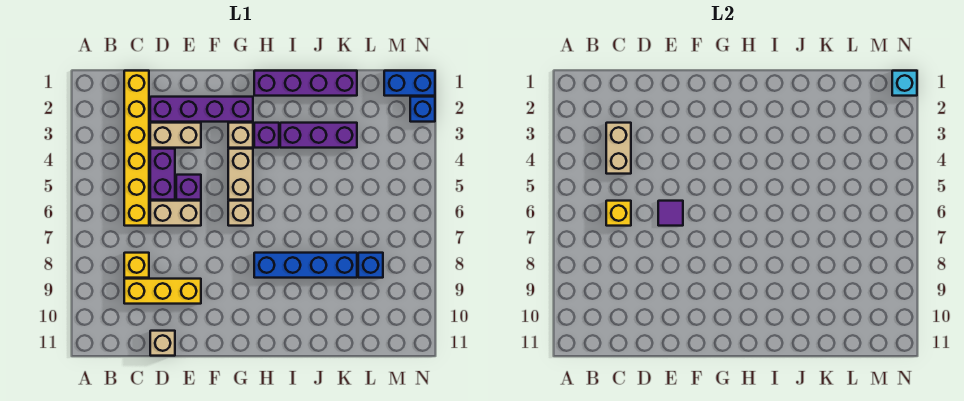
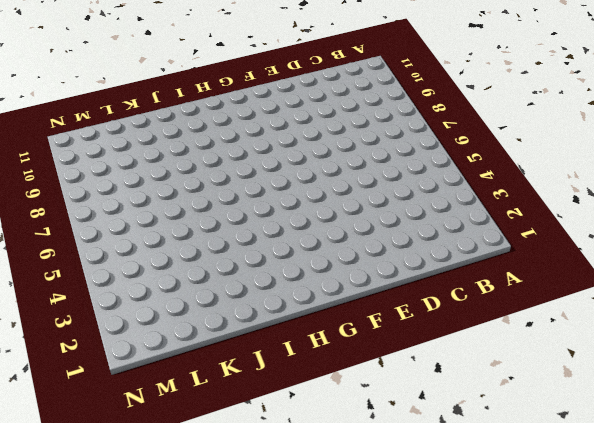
none -> yellow brick C1:C6 level 1
none -> yellow brick C8 level 1
none -> yellow brick C9:E9 level 1

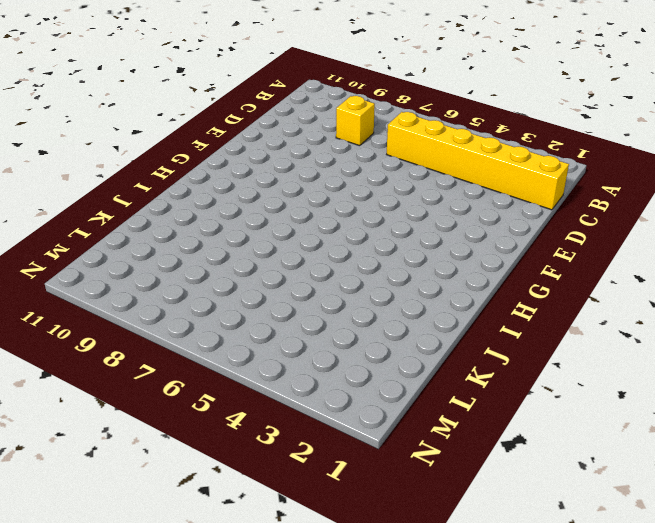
none -> yellow brick C9:E9 level 1
none -> purple brick D2:G2 level 1
none -> tan brick D3:E3 level 1

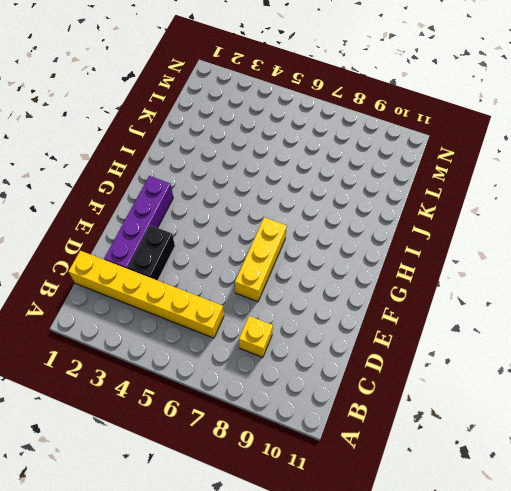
black brick D3:E3 level 1 -> tan brick D3:E3 level 1
yellow brick E7:G7 level 1 -> yellow brick C9:E9 level 1
none -> purple brick D4:D5 level 1
none -> tan brick D6:E6 level 1
none -> tan brick D11 level 1

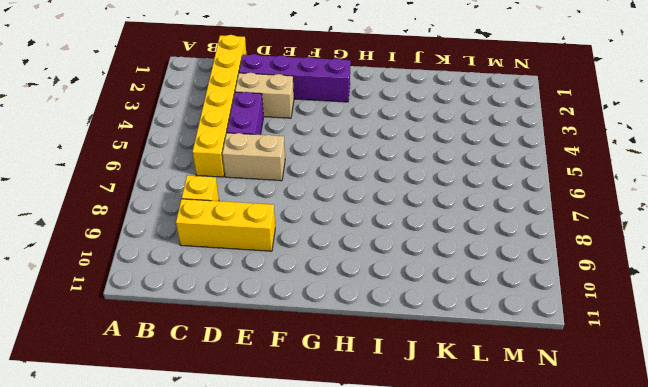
none -> tan brick D11 level 1
none -> purple brick E5 level 1
none -> tan brick G3 level 1

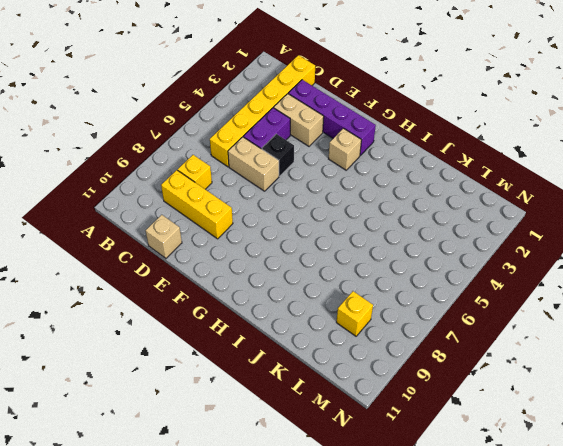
black brick E5 level 1 -> purple brick E5 level 1
yellow brick L9 level 1 -> yellow brick C6 level 2
none -> tan brick G4:G5 level 1
none -> tan brick G6 level 1
none -> purple brick H1:K1 level 1

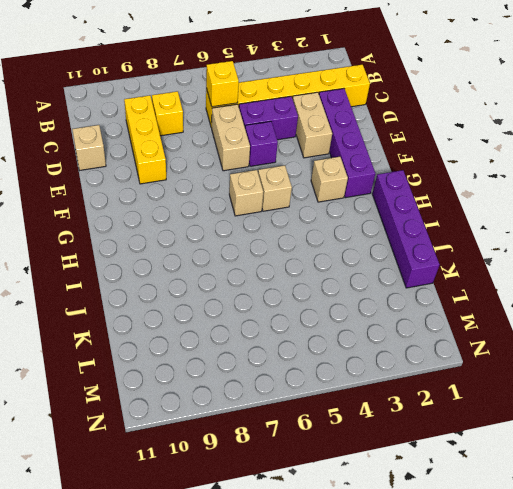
tan brick G5 level 1 -> tan brick G4:G5 level 1
none -> purple brick H3 level 1
none -> blue brick H8:K8 level 1
none -> purple brick I3:K3 level 1

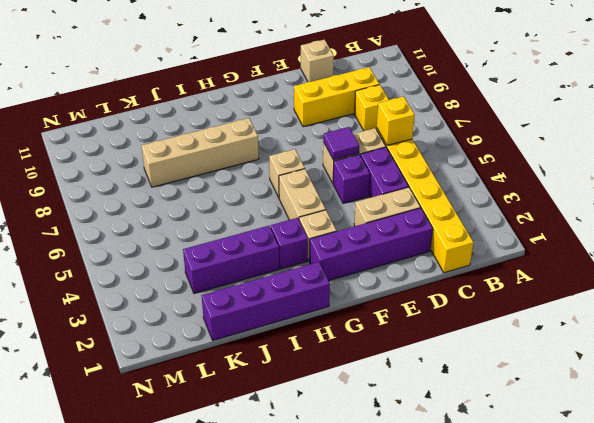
tan brick H8:K8 level 1 -> blue brick H8:K8 level 1
none -> blue brick L8 level 1
none -> blue brick M1:N1 level 1
none -> blue brick N2 level 1

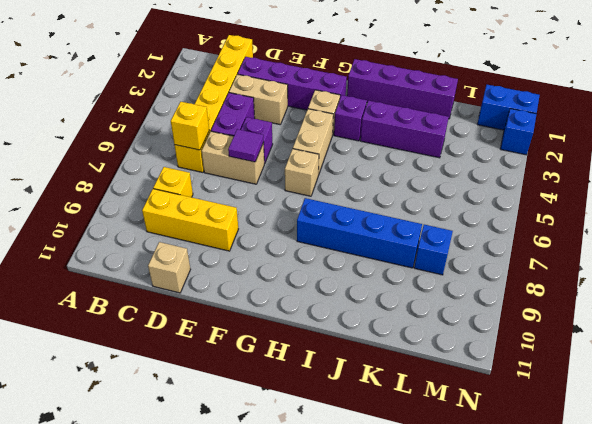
none -> tan brick C3:C4 level 2
none -> cyan brick N1 level 2

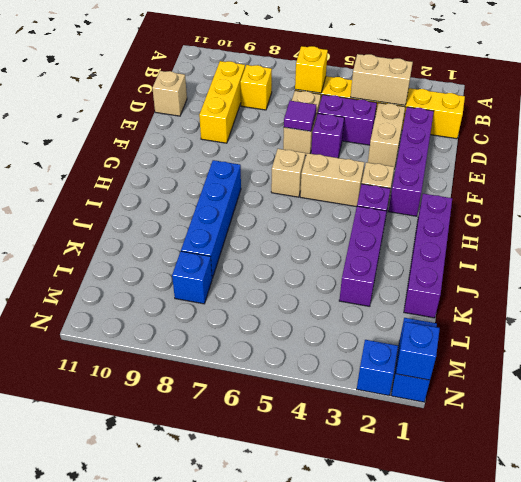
blue brick N1 level 2 -> cyan brick N1 level 2

